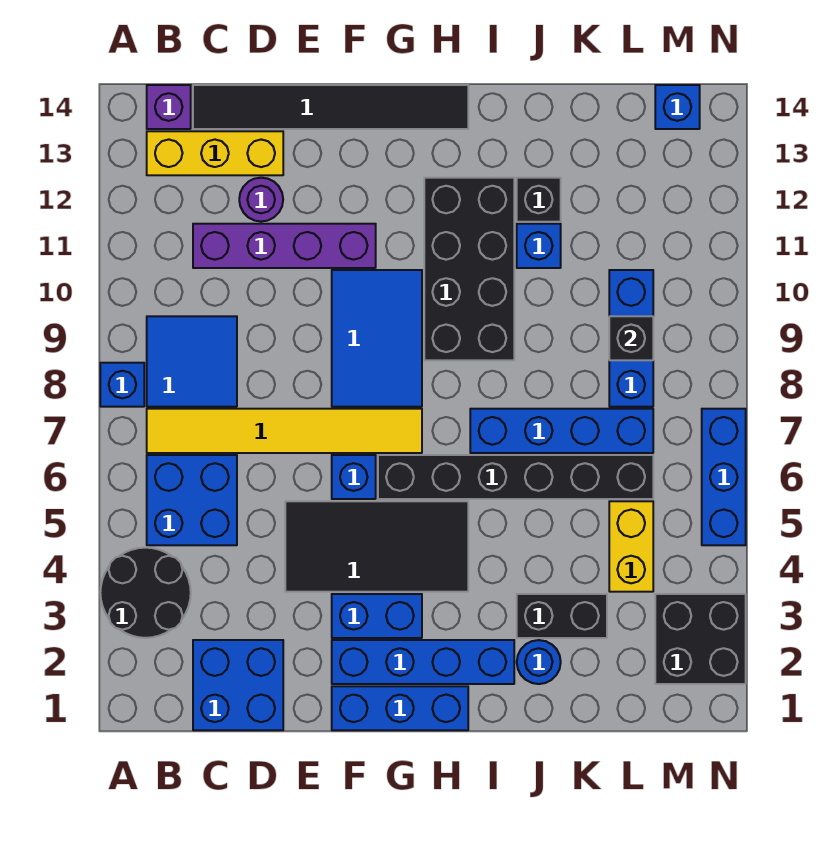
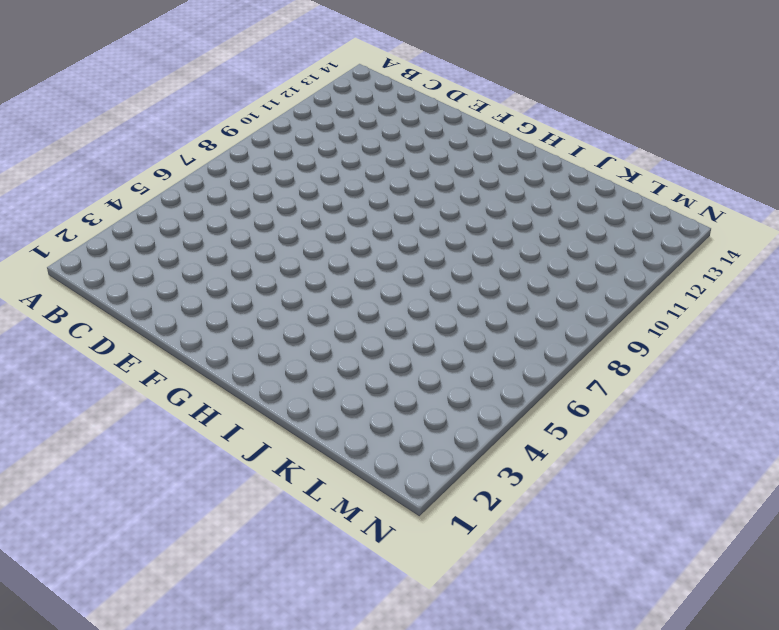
none -> black round brick A3:B4 level 1
none -> blue brick A8 level 1
none -> blue brick B5:C6 level 1
none -> yellow tile B7:G7 level 1

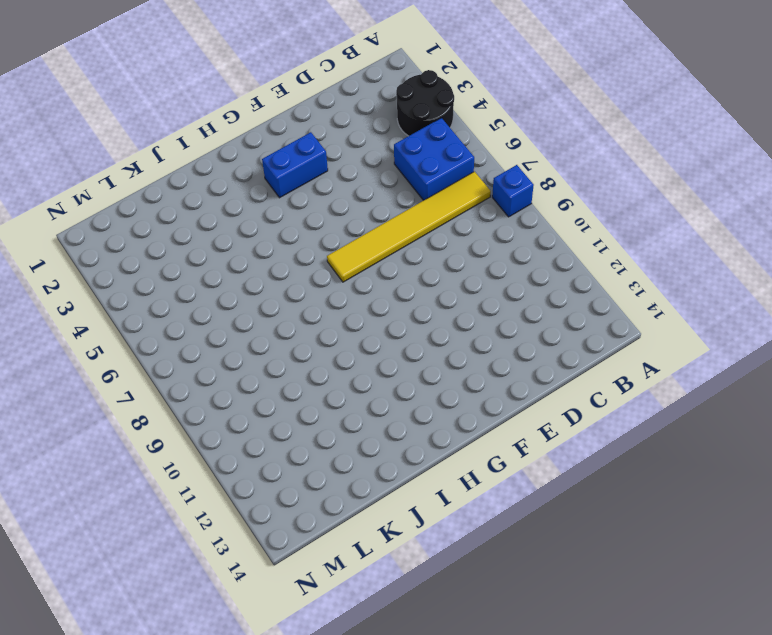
none -> blue tile B8:C9 level 1
none -> yellow brick B13:D13 level 1
none -> purple brick B14 level 1
none -> blue brick C1:D2 level 1

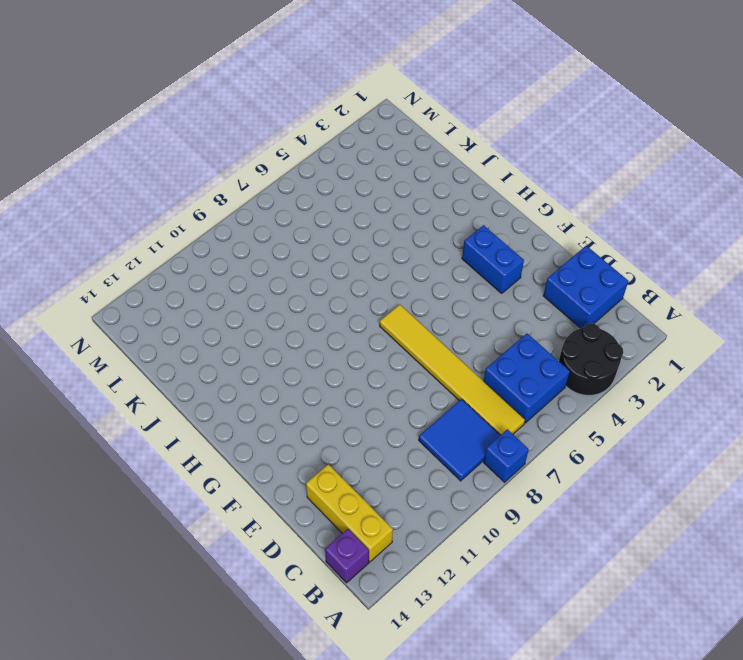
none -> purple brick C11:F11 level 1
none -> black tile C14:H14 level 1
none -> purple round brick D12 level 1
none -> black tile E4:H5 level 1

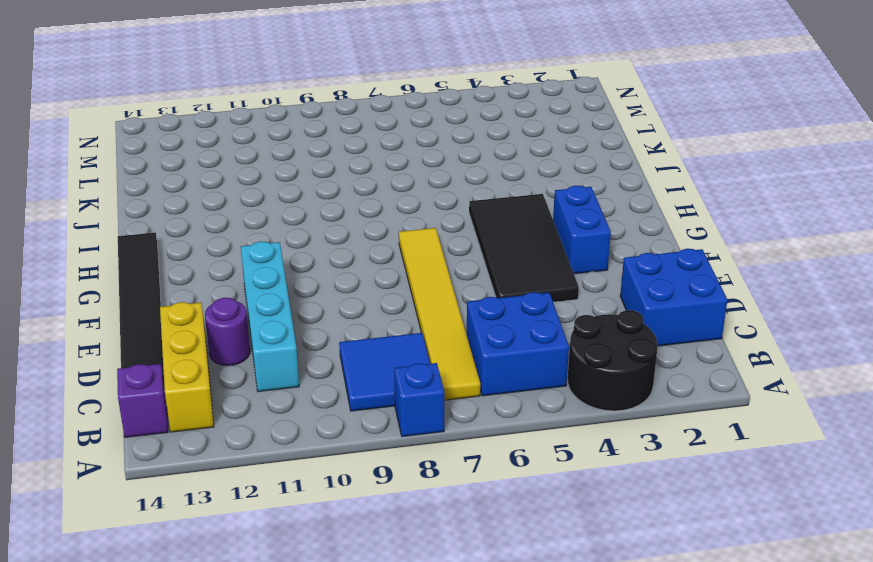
cyan brick C11:F11 level 1 -> purple brick C11:F11 level 1
none -> blue brick F1:H1 level 1
none -> blue brick F2:I2 level 1
none -> blue brick F6 level 1
none -> blue tile F8:G10 level 1

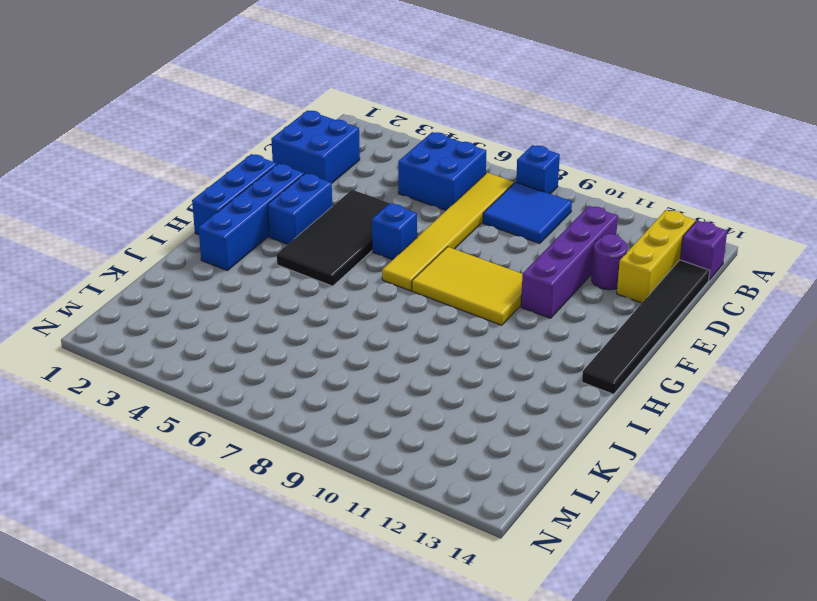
yellow tile F8:G10 level 1 -> blue tile F8:G10 level 1
none -> black round brick A3:B4 level 1
none -> black brick G6:L6 level 1
none -> black brick H9:I12 level 1
none -> blue brick I7:L7 level 1

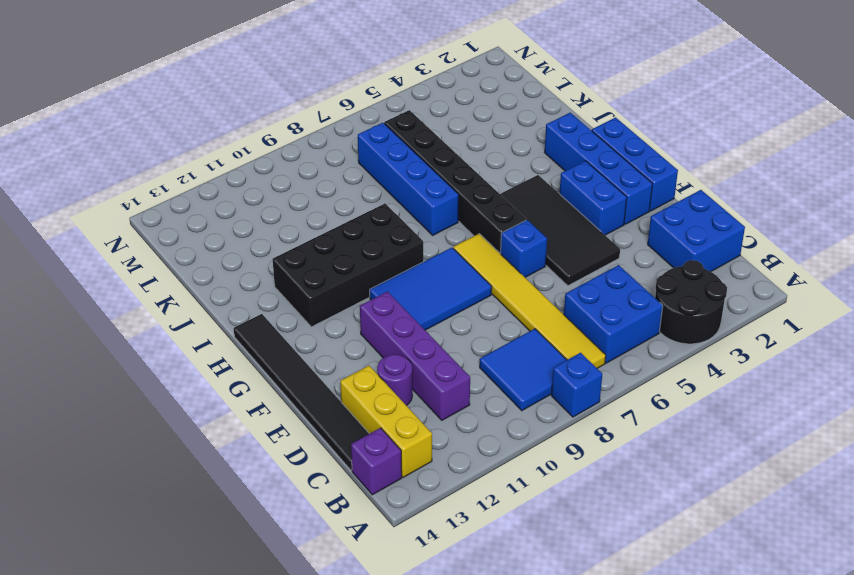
none -> blue round brick J2 level 1
none -> black brick J3:K3 level 1
none -> blue brick J11 level 1
none -> black brick J12 level 1

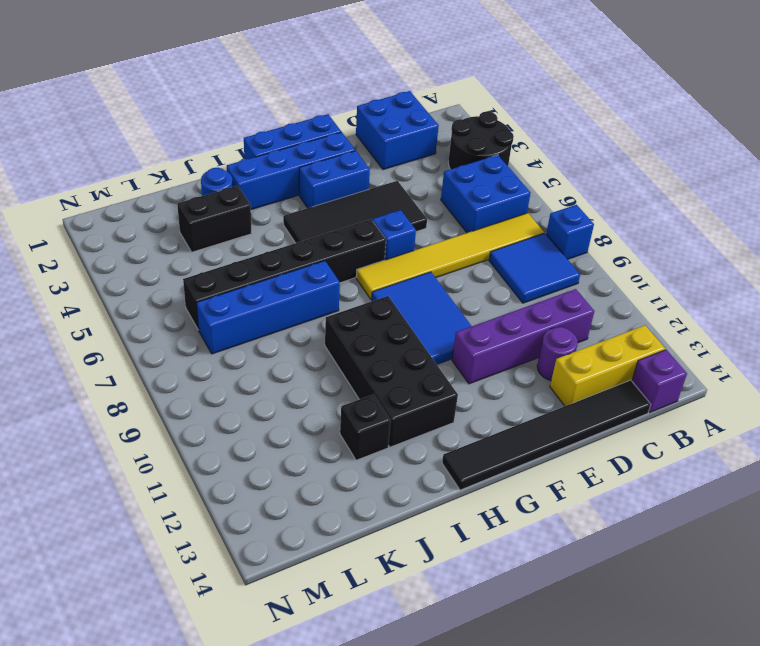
none -> blue brick J11 level 1
none -> yellow brick L4:L5 level 1
none -> blue brick L8:L10 level 1
none -> black brick M2:N3 level 1

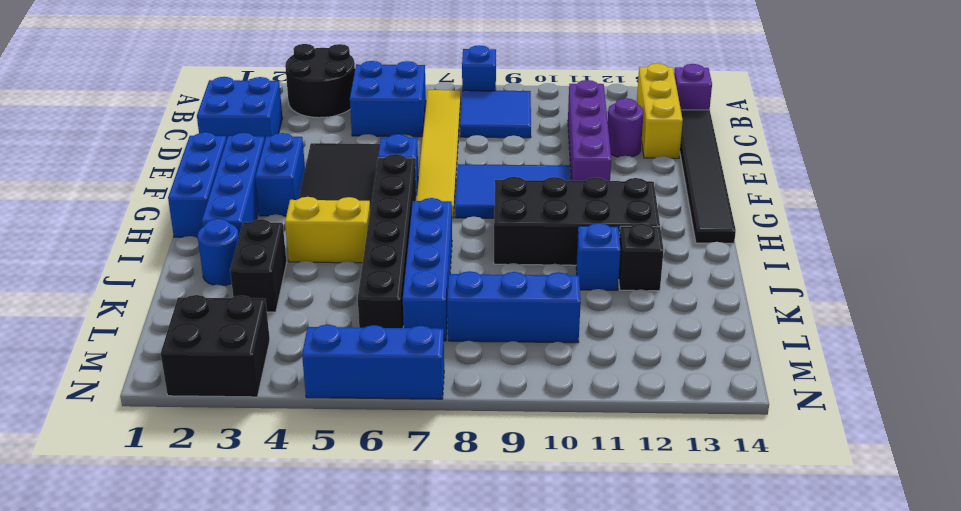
yellow brick I4:I5 level 1 -> yellow brick L4:L5 level 1
none -> blue brick M14 level 1
none -> black brick L9 level 2

